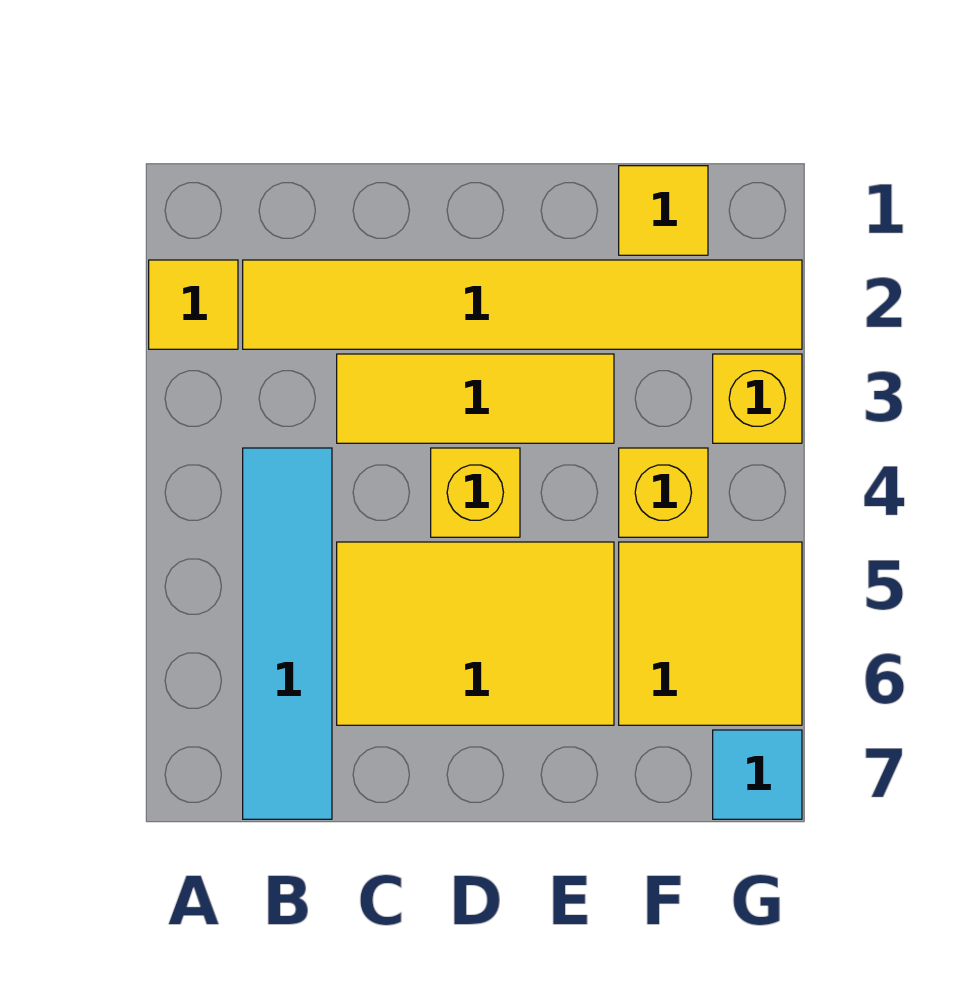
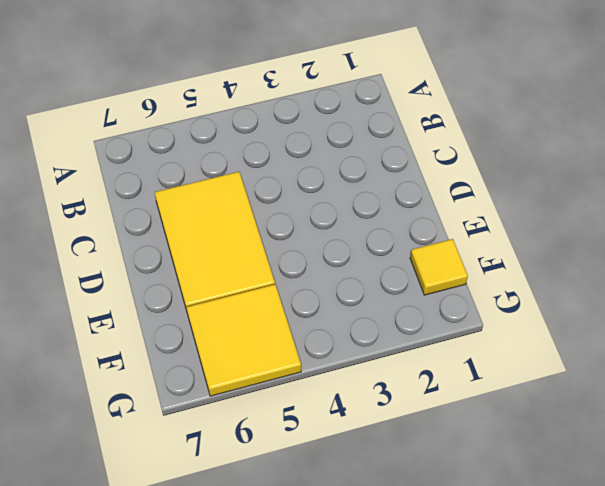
none -> yellow tile A2 level 1
none -> yellow tile B2:G2 level 1

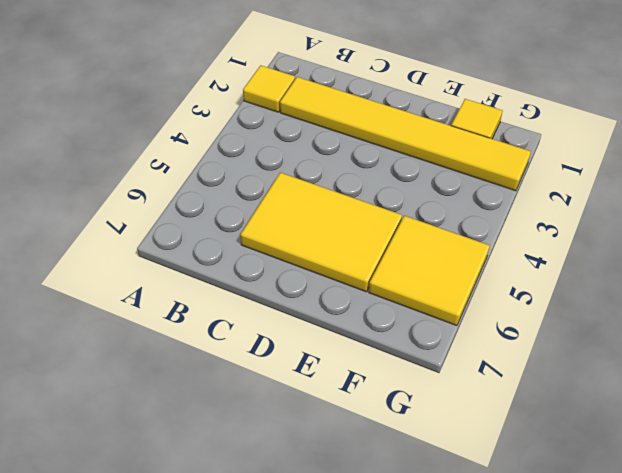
none -> cyan tile B4:B7 level 1
none -> yellow tile C3:E3 level 1

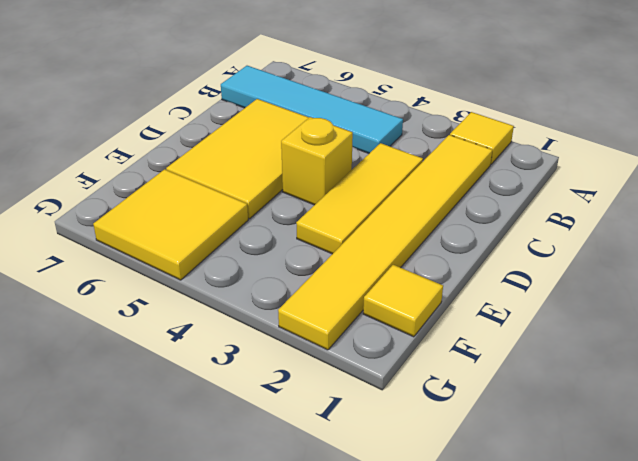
none -> yellow brick F4 level 1
none -> yellow brick G3 level 1

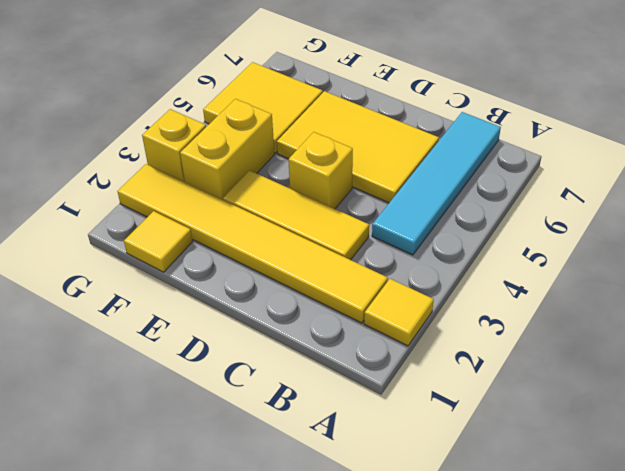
yellow brick F3:F4 level 1 -> yellow brick F4 level 1
none -> cyan tile G7 level 1

